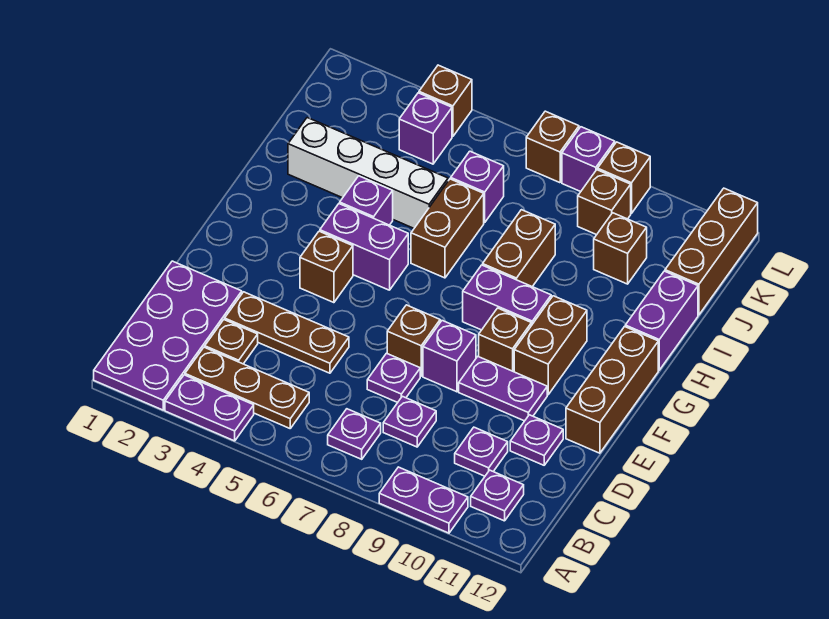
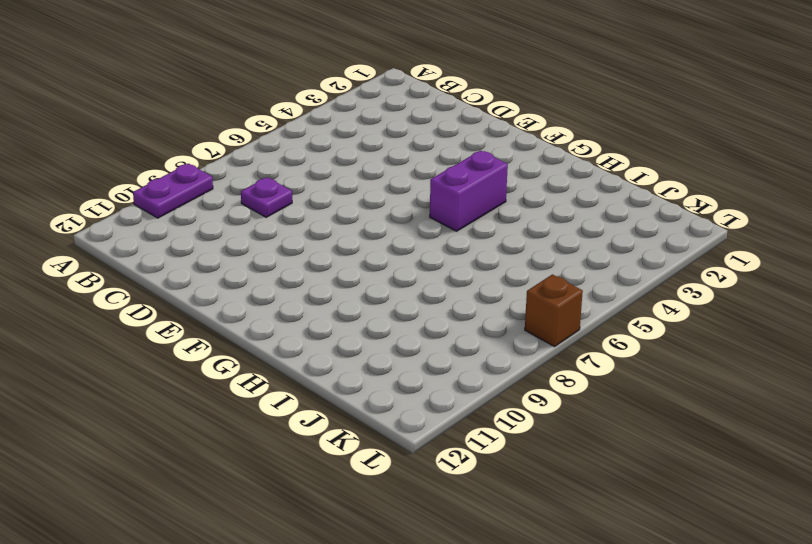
none -> purple plate A1:D2 level 1
none -> purple plate A3:A4 level 1
none -> brown plate B3:B5 level 1
none -> purple plate B7 level 1

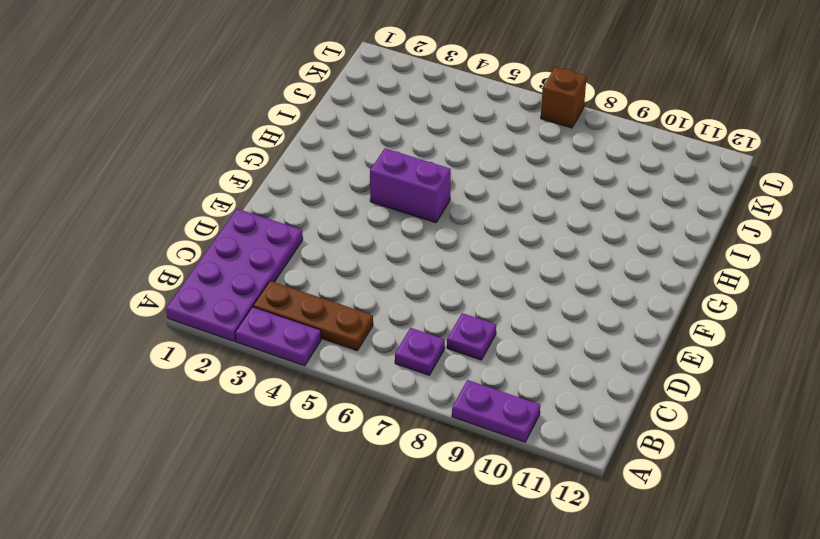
none -> purple plate B11 level 1
none -> brown plate C3 level 1
none -> purple plate C10 level 1
none -> brown plate D3:D5 level 1

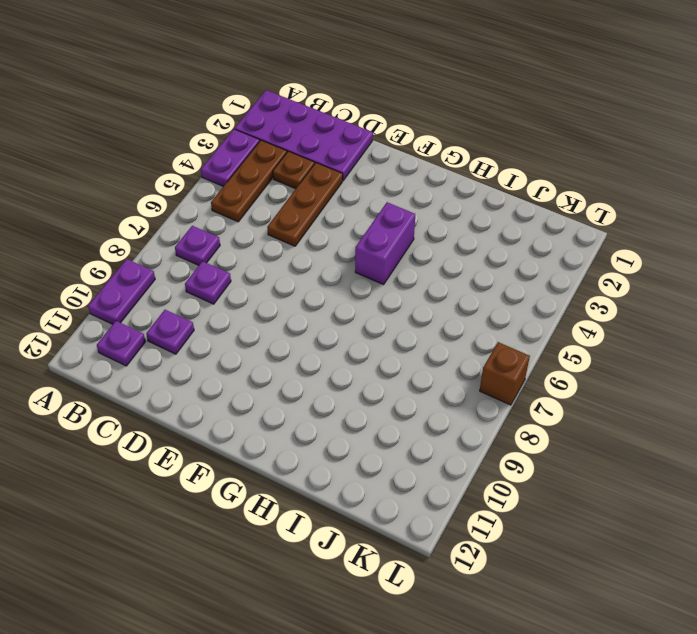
none -> purple plate D7 level 1
none -> purple plate D11 level 1
none -> brown brick E7 level 1
none -> purple brick E8 level 1

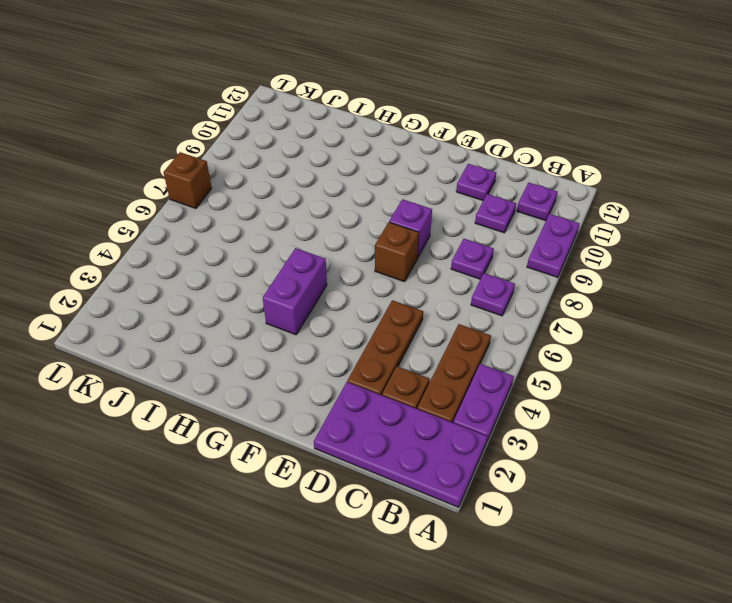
none -> purple plate D7 level 1
none -> purple plate E9:E10 level 1
none -> brown brick E12:G12 level 1
none -> brown brick F4 level 1

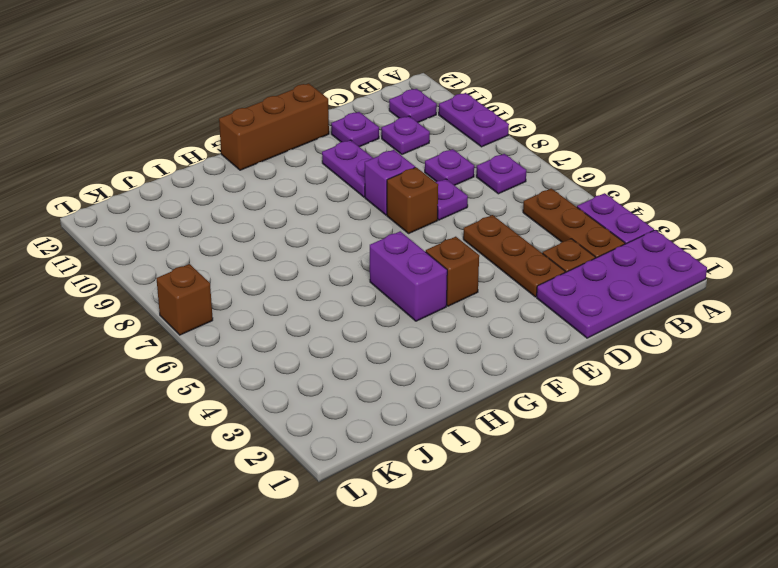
none -> brown brick F9 level 1
none -> brown brick F10:G10 level 1
none -> purple brick G8:G9 level 1
none -> purple brick H4 level 1

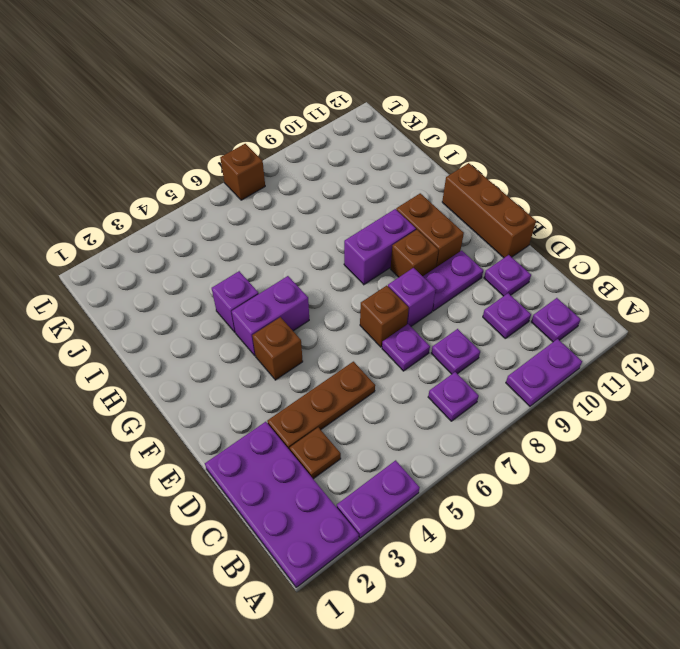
none -> brown plate B3:B5 level 1
none -> brown brick H6:I6 level 1
none -> brown brick H8:I8 level 1
none -> purple brick H12:I12 level 1

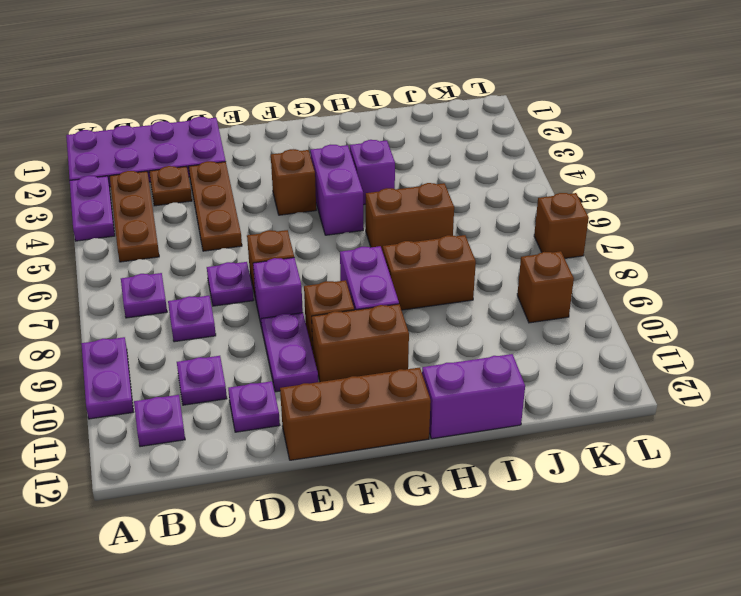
none -> white brick I2:I5 level 1
none -> purple brick J6 level 1
none -> brown brick J10 level 1
none -> brown brick J12:L12 level 1

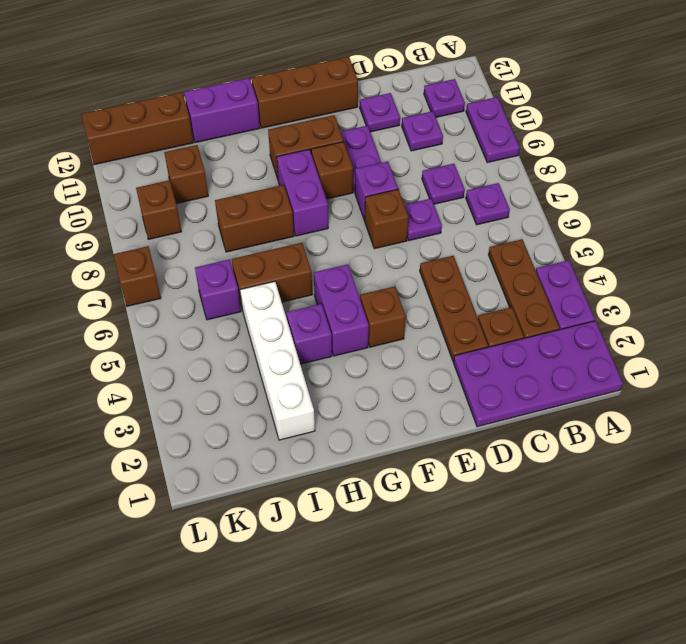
none -> purple brick K4 level 1
none -> brown brick L4 level 1
none -> purple brick L8 level 1
none -> brown brick L9 level 1

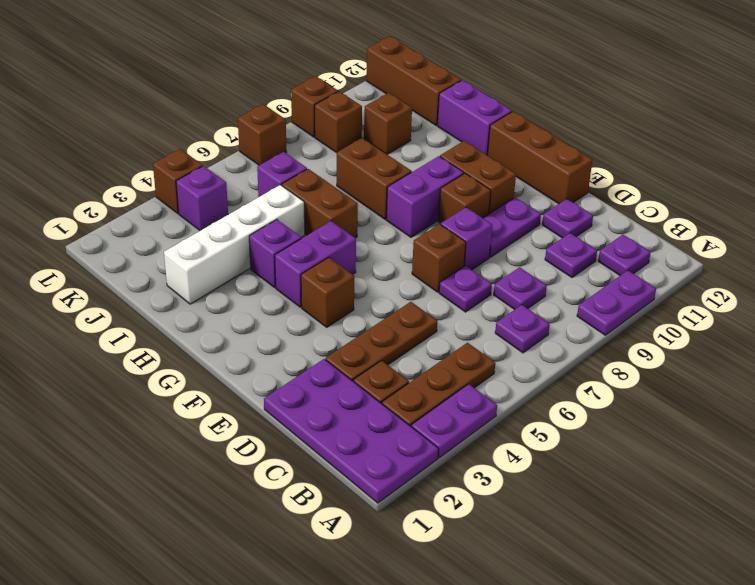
none -> purple brick L8 level 1

